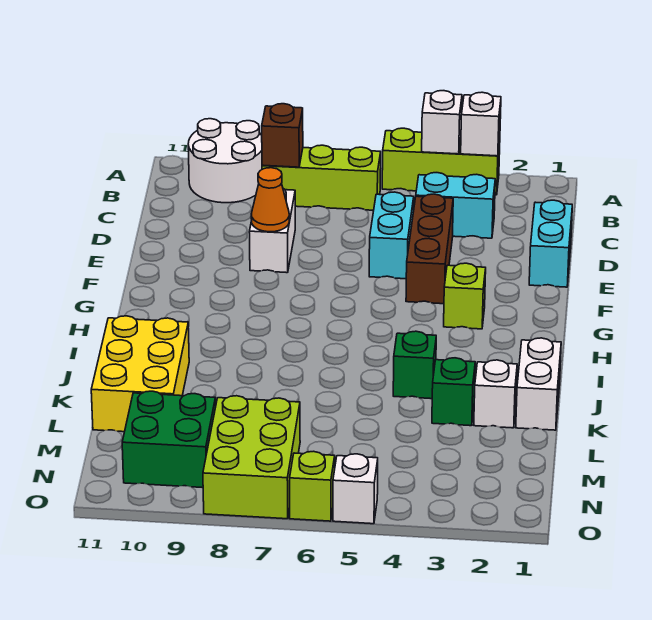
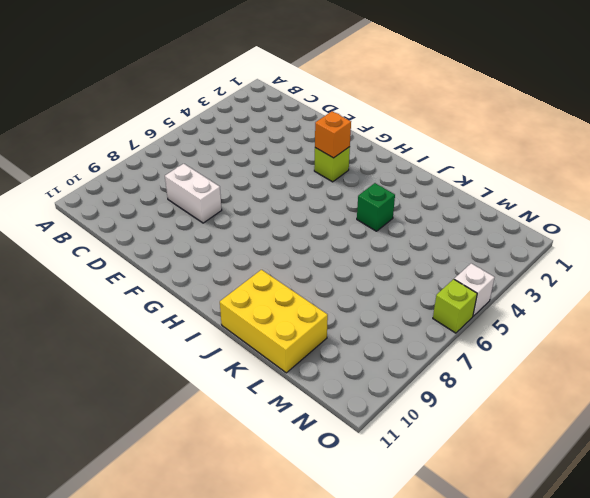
orange brick G3 level 2 -> none
none -> lime brick A3:A5 level 1
none -> white round brick A9:B10 level 1
none -> lime brick B6:B8 level 1

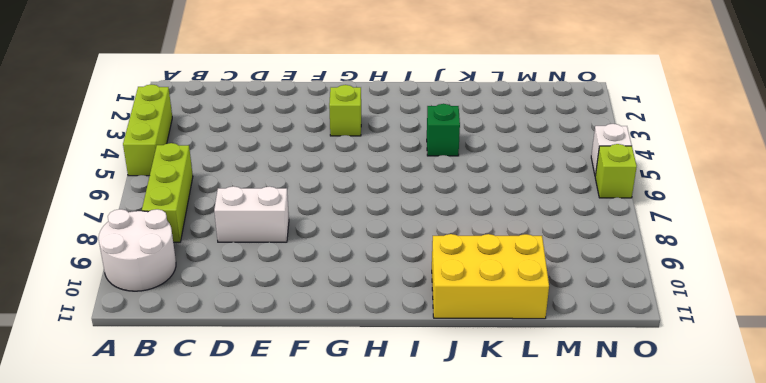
none -> cyan brick C3:C4 level 1
none -> cyan brick D1:E1 level 1
none -> brown brick D4:F4 level 1

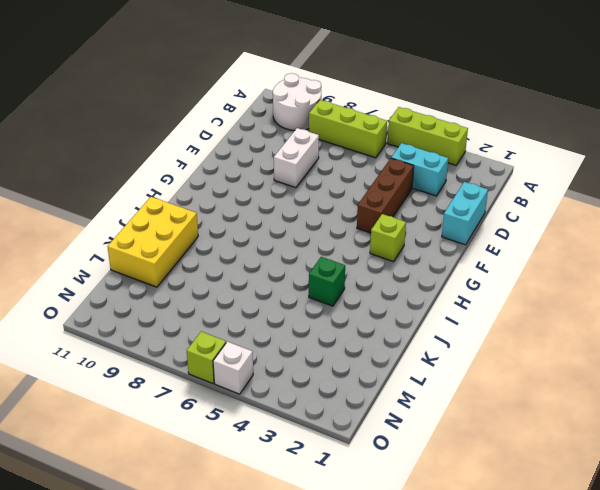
none -> cyan brick D5:E5 level 1
none -> white brick J1:K1 level 1
none -> white brick K2 level 1

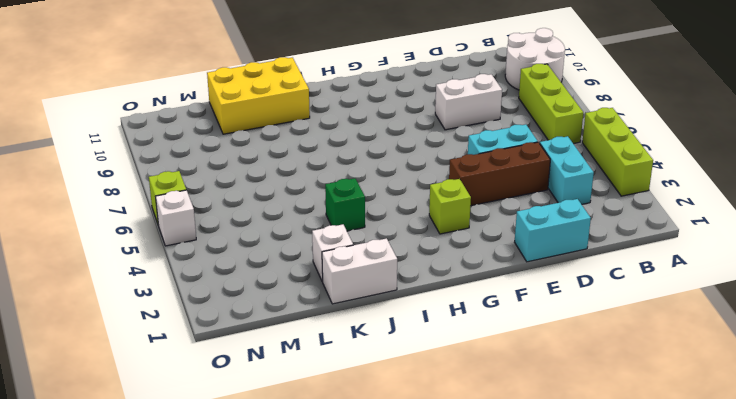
none -> green brick K3 level 1
none -> lime brick M7:O8 level 1
none -> green brick M9:N10 level 1

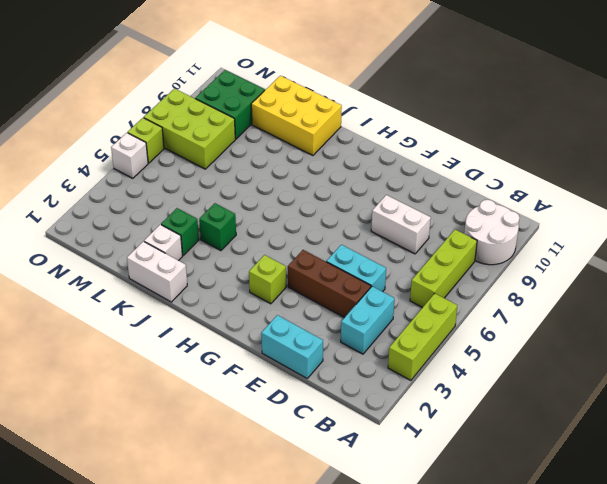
none -> white brick A3 level 2
none -> white brick A4 level 2
none -> brown brick B8 level 2

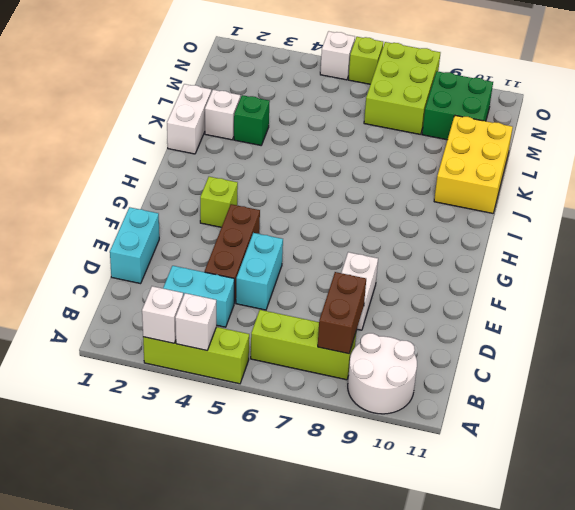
brown brick B8:C8 level 2 -> brown brick B8 level 2
none -> green brick J4 level 1
none -> orange cone E8 level 2

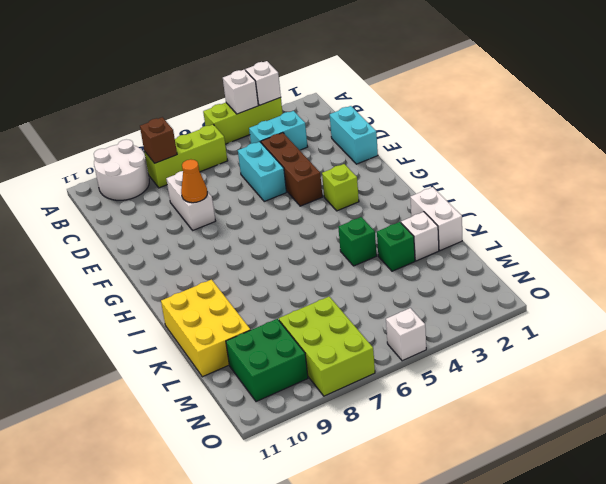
none -> lime brick O6 level 1

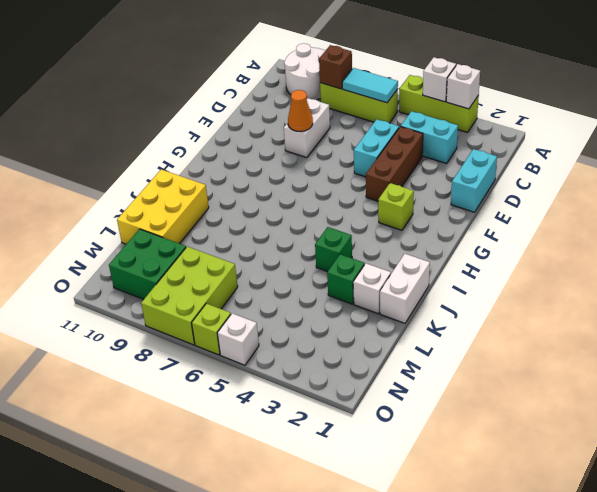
cyan tile B6:B7 level 2 -> none

